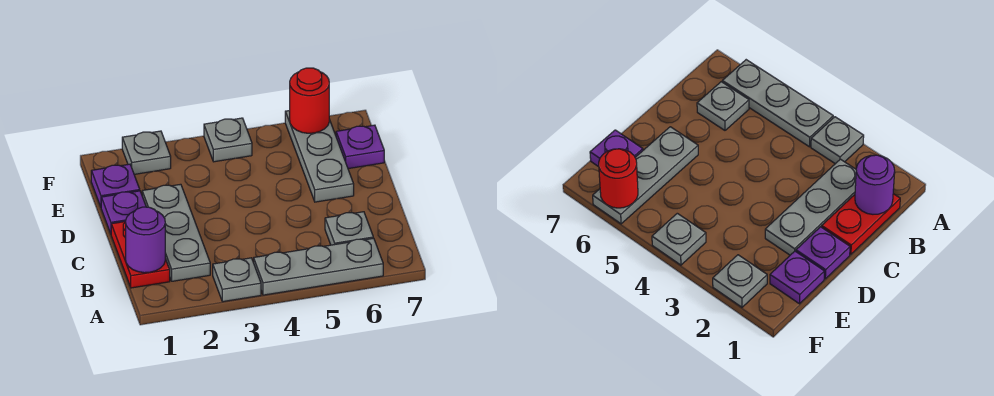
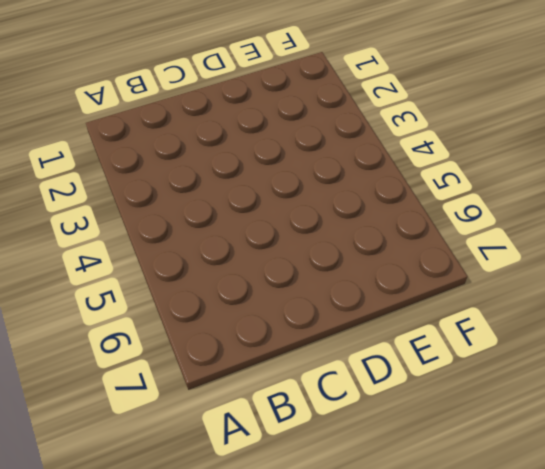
none -> grey plate A3 level 1
none -> grey plate A4:A6 level 1
none -> red plate B1:C1 level 1

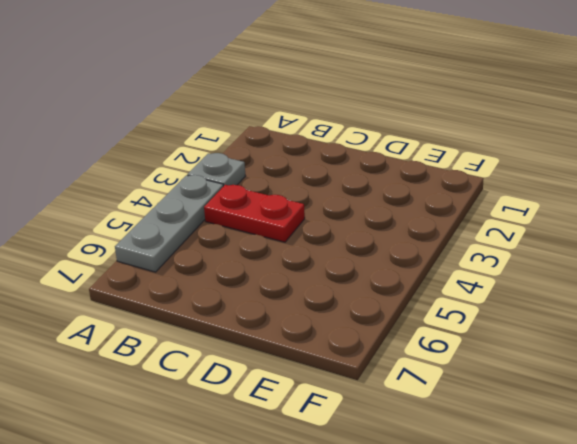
red plate B4:C4 level 1 -> red plate B1:C1 level 1
none -> grey plate B2:D2 level 1
none -> grey plate B6 level 1
none -> purple plate D1 level 1

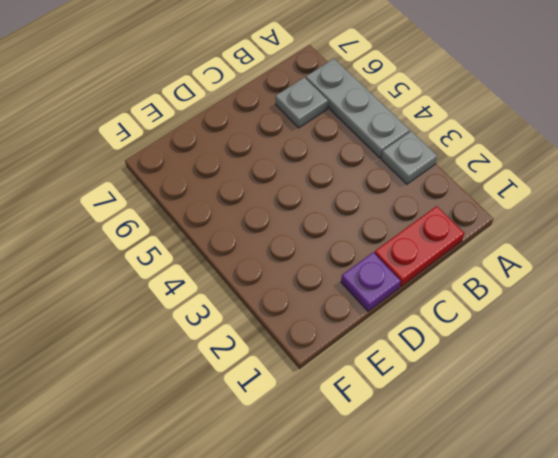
none -> grey plate B2:D2 level 1
none -> grey plate D6:F6 level 1
none -> purple plate E1 level 1

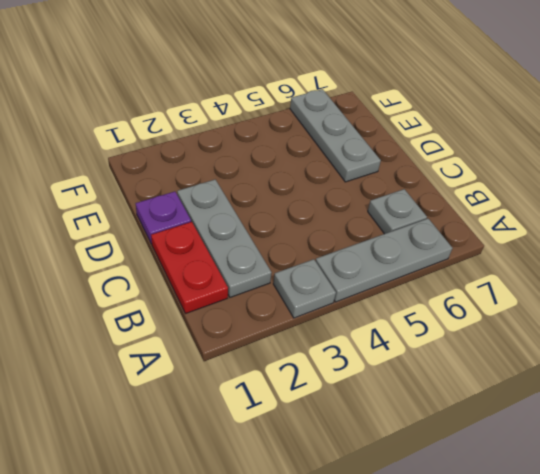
none -> purple plate E1 level 1
none -> purple plate E7 level 1
none -> grey plate F2 level 1

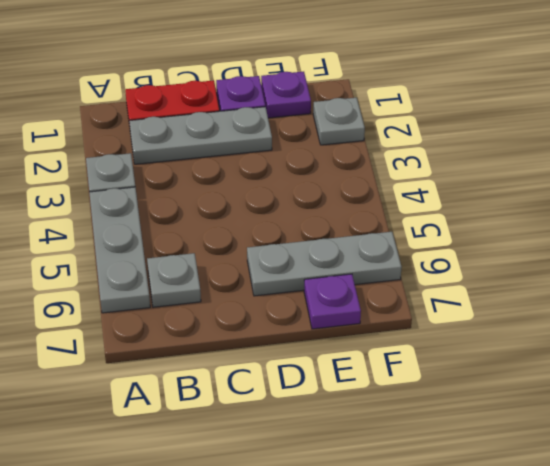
none -> grey plate F4 level 1
none -> purple round brick B1 level 2
none -> red round brick F6 level 2

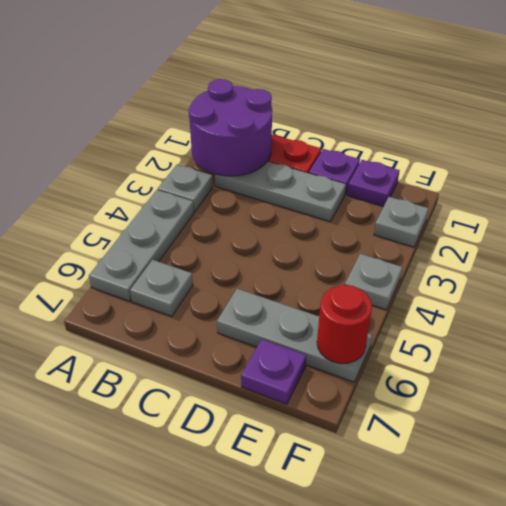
purple round brick A1:B2 level 2 -> purple round brick B1 level 2

